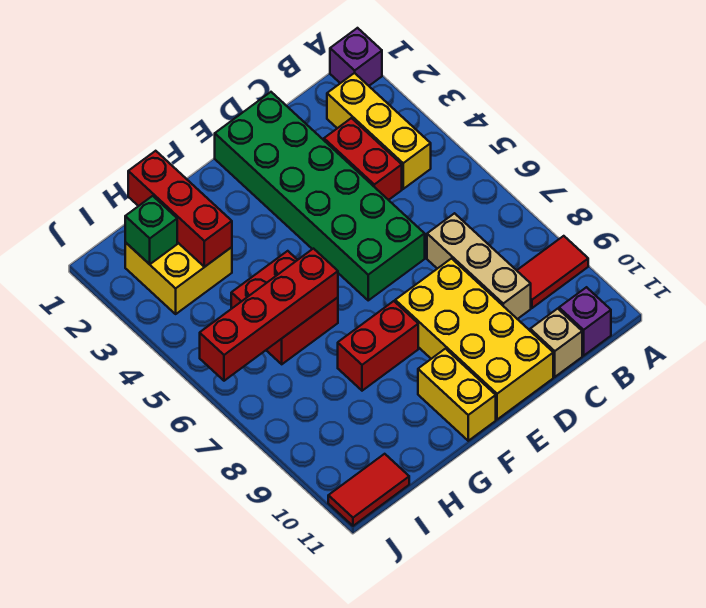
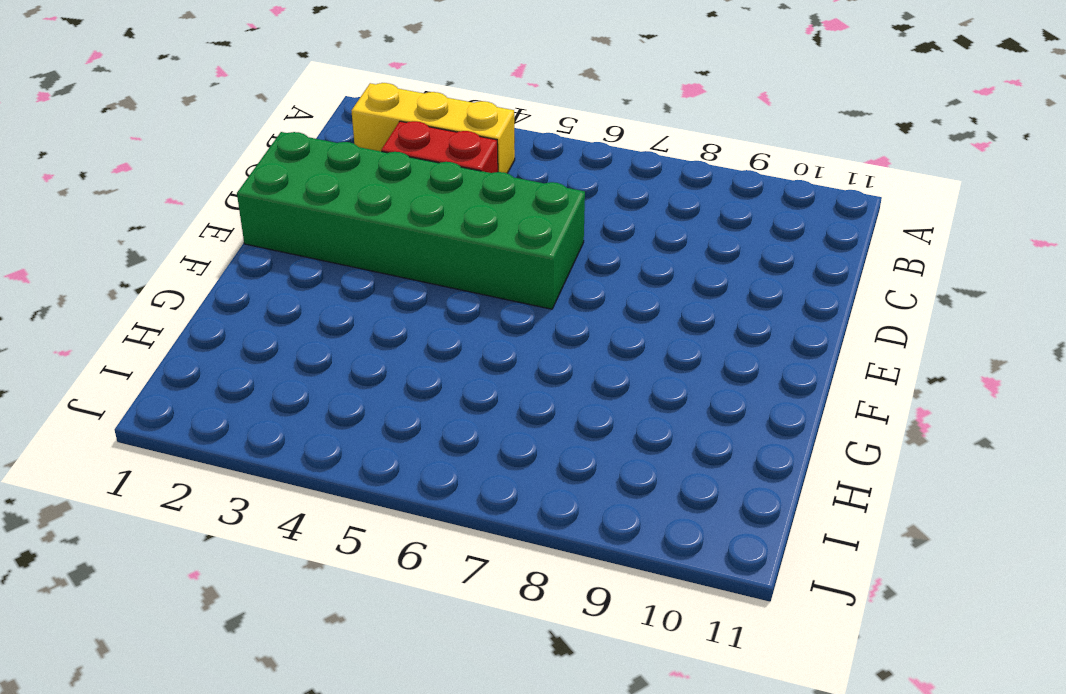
none -> purple brick A1 level 1
none -> red tile A9:B9 level 1
none -> purple brick B11 level 1

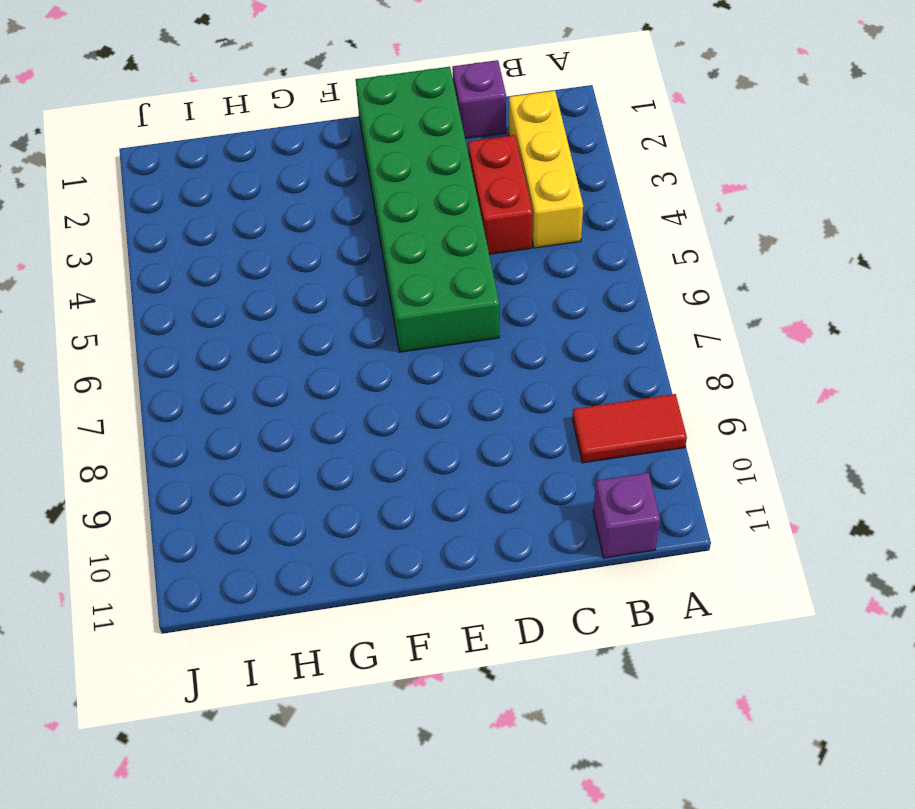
purple brick C1 level 1 -> purple brick A1 level 1
none -> tan brick C7:C9 level 1
none -> tan brick C11 level 1
none -> yellow brick D8:E11 level 1

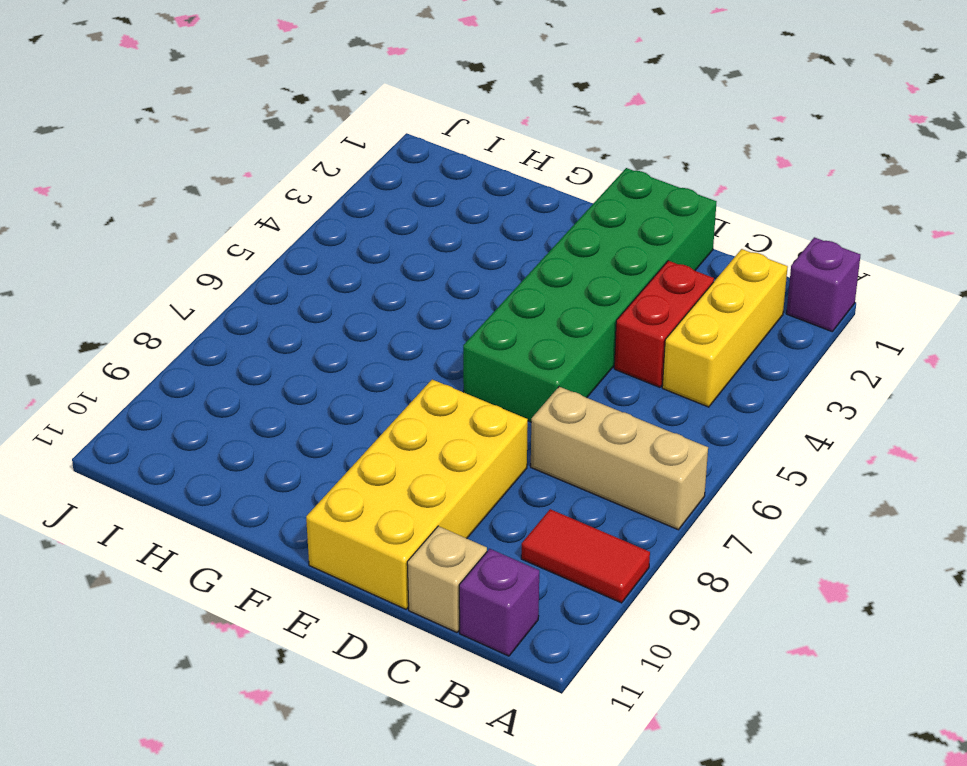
tan brick A7:C7 level 1 -> tan brick C7:C9 level 1
none -> red brick F8:G8 level 1
none -> yellow brick F10:F11 level 1
none -> red brick G5:H6 level 1

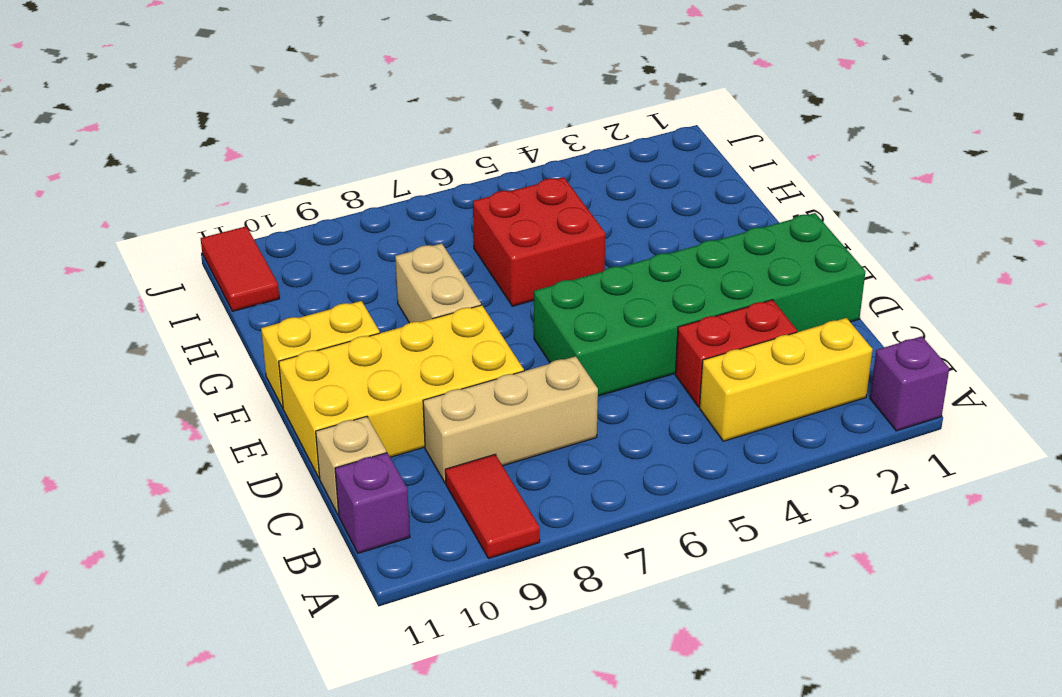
tan brick F8:G8 level 1 -> red brick F8:G8 level 1
none -> yellow brick H2:I3 level 1
none -> red brick G6:J6 level 2
none -> red brick H1:H3 level 2

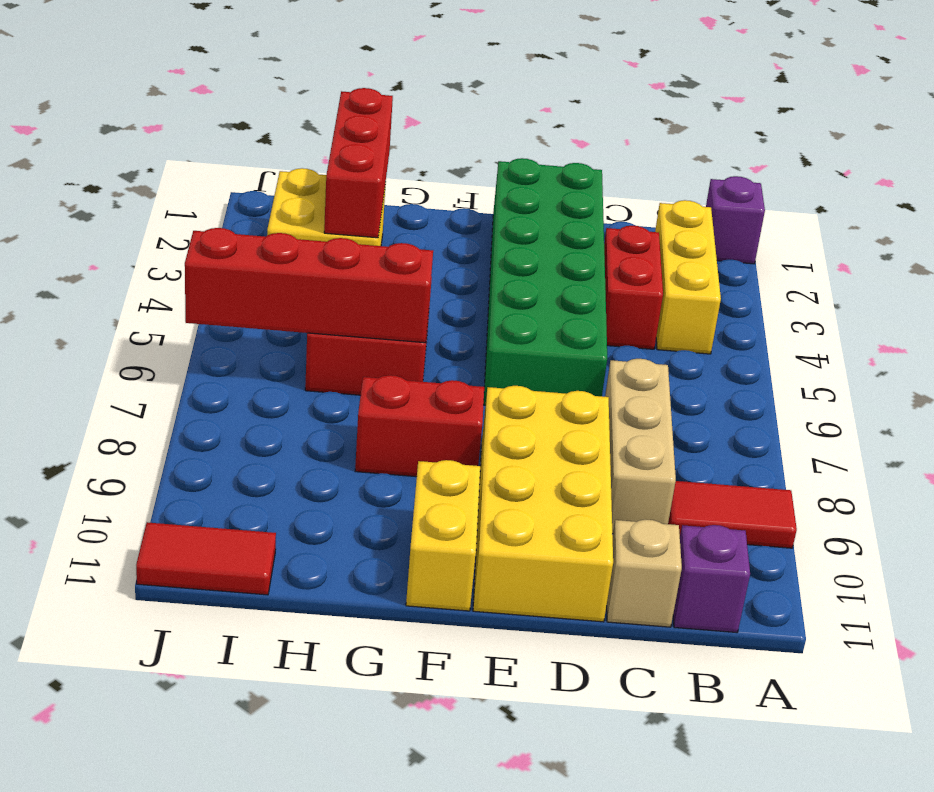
none -> green brick I2 level 2

